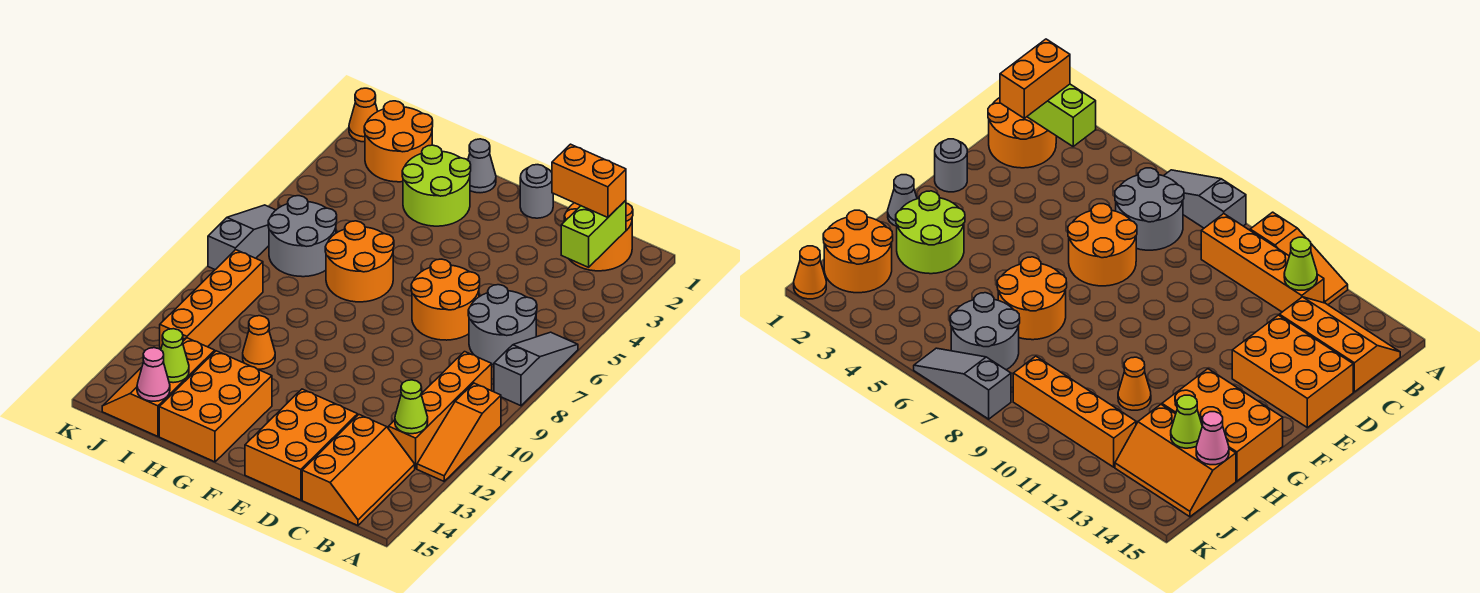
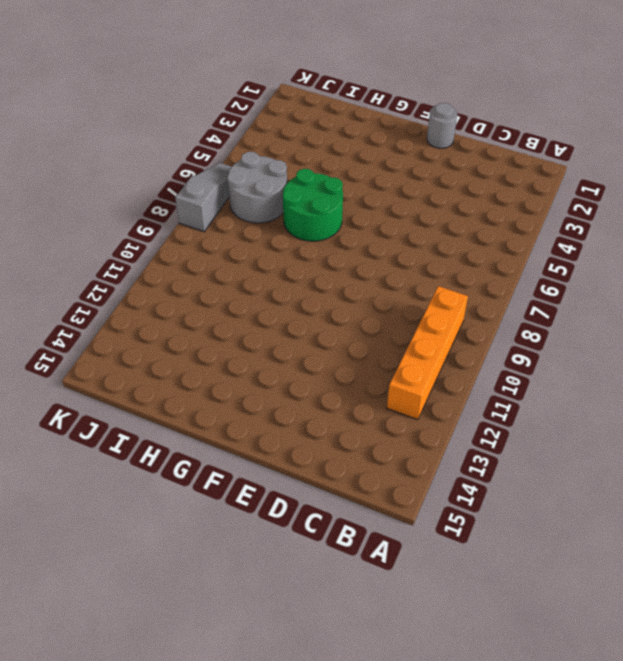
green round brick G6:H7 level 1 -> orange round brick G6:H7 level 1
none -> grey slope A6:A8 level 1 top 8
none -> orange slope A10:A12 level 1 top 10
none -> orange round brick B1:C2 level 1

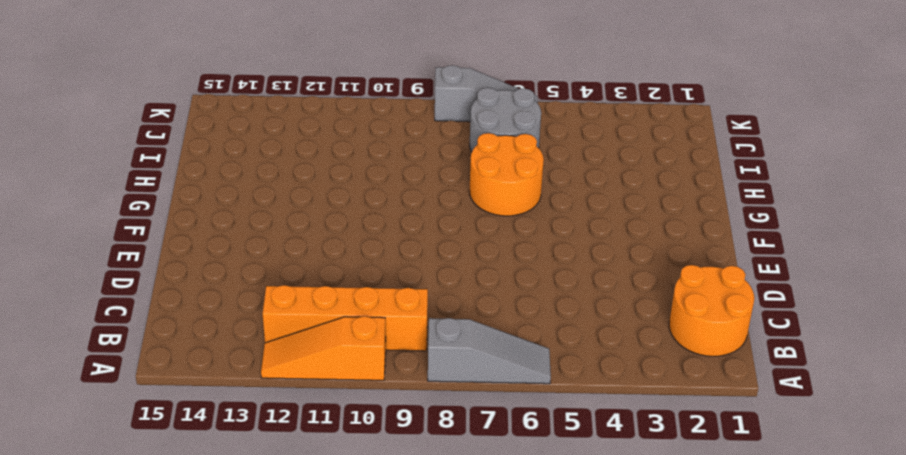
none -> grey round brick B6:C7 level 1
none -> orange slope B13:C15 level 1 top C
none -> orange round brick D6:E7 level 1

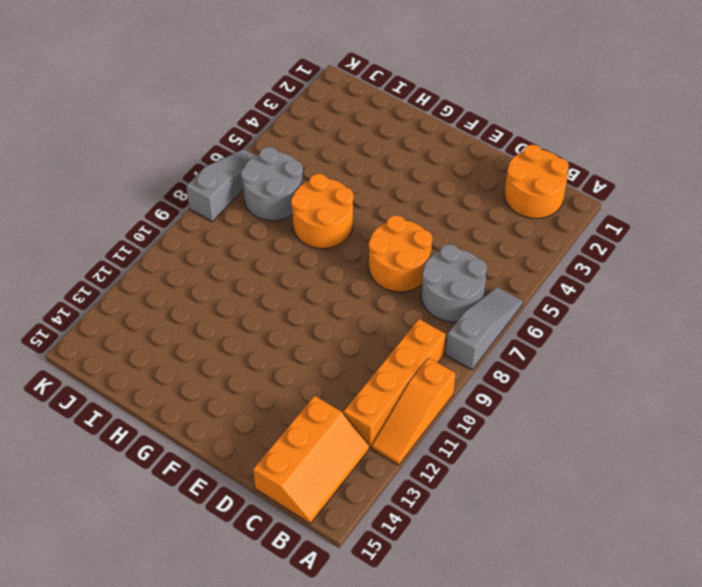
none -> orange brick D13:E15 level 1
none -> grey round brick E1 level 1
none -> grey cone G1 level 1

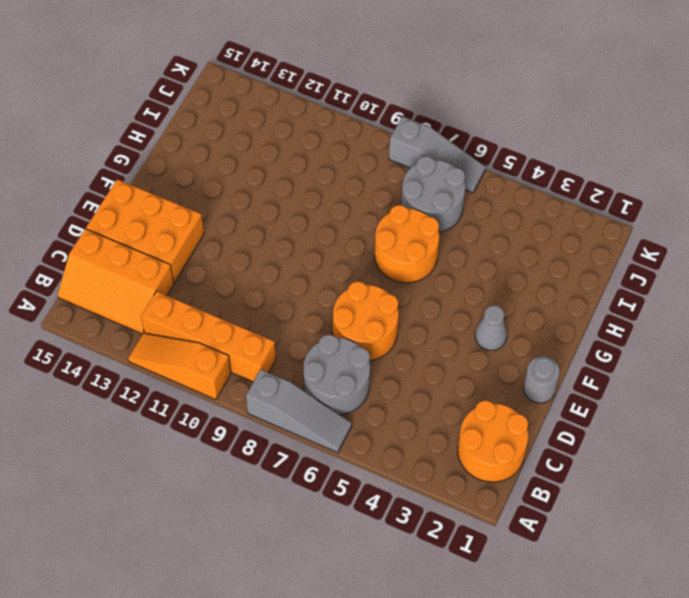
grey cone F3 level 1 -> grey cone G1 level 1
none -> lime round brick G2:H3 level 1
none -> orange brick G13:H15 level 1
none -> orange cone H11 level 1

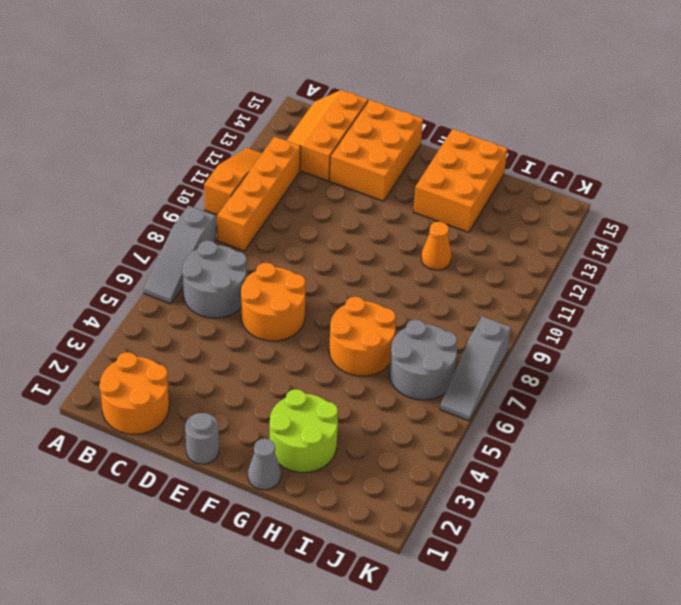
none -> orange round brick I1:J2 level 1
none -> orange slope I13:J15 level 1 top I
none -> orange brick J9:J12 level 1

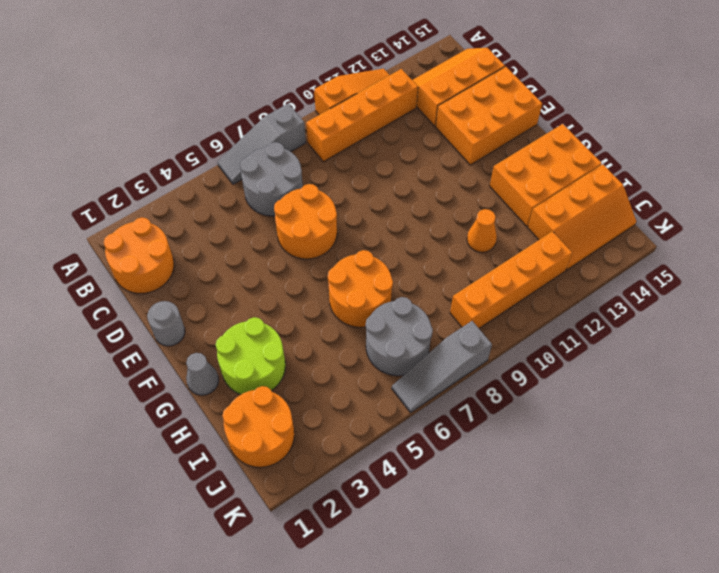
none -> orange cone K1 level 1
none -> lime brick B2:B3 level 2
none -> lime cone B12 level 2

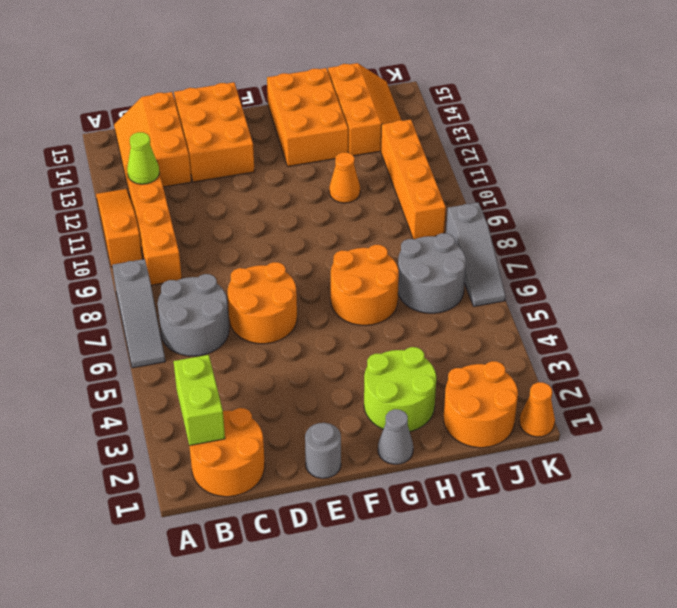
none -> lime cone I14 level 2
none -> pink cone I15 level 2
none -> orange brick B2:C2 level 3

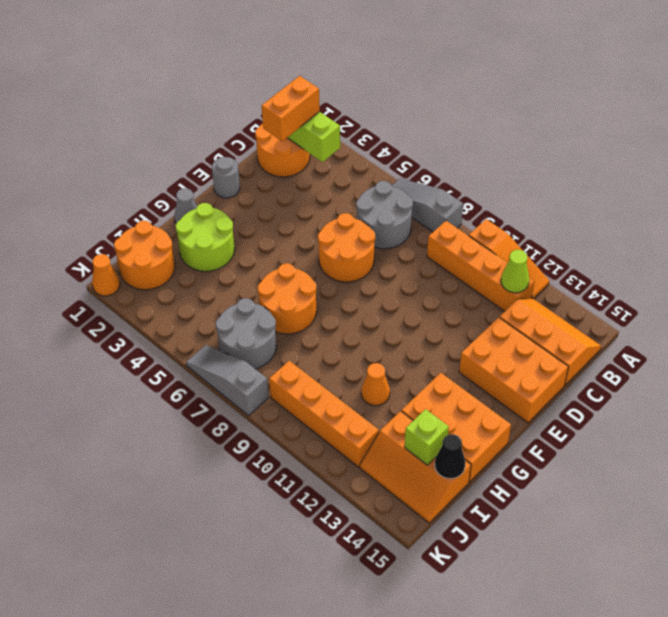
lime brick I14 level 2 -> lime cone I14 level 2
black cone I15 level 2 -> pink cone I15 level 2

